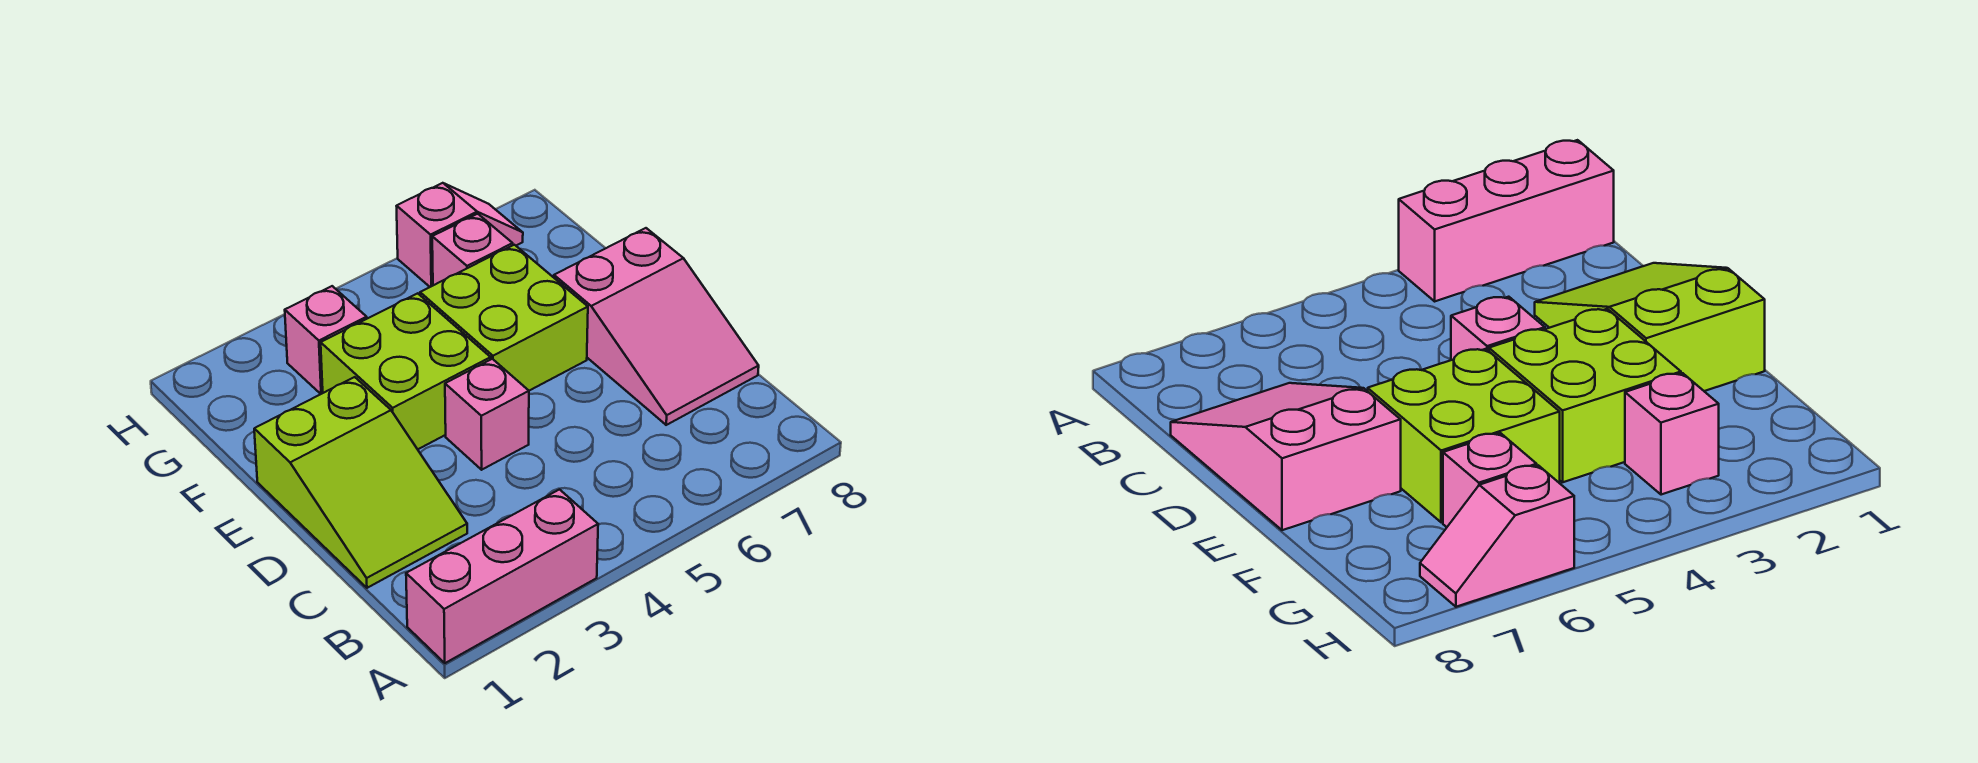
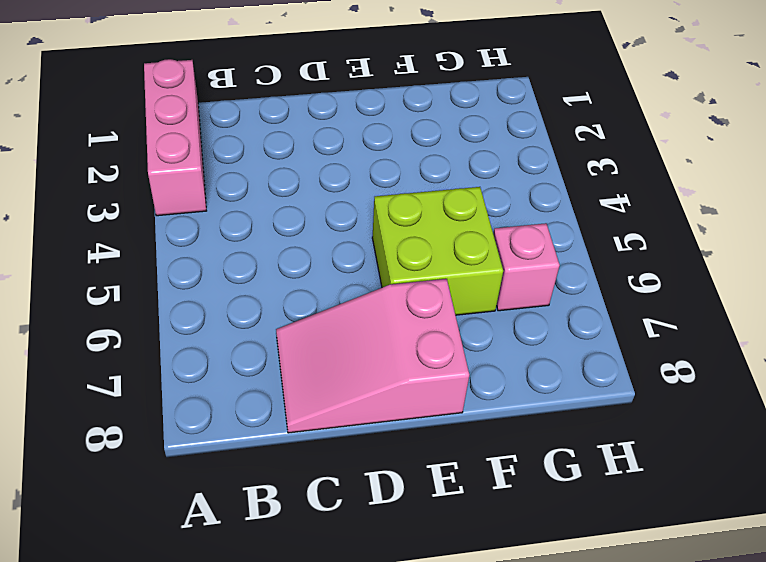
none -> lime slope C1:E2 level 1 top E
none -> pink brick D4 level 1

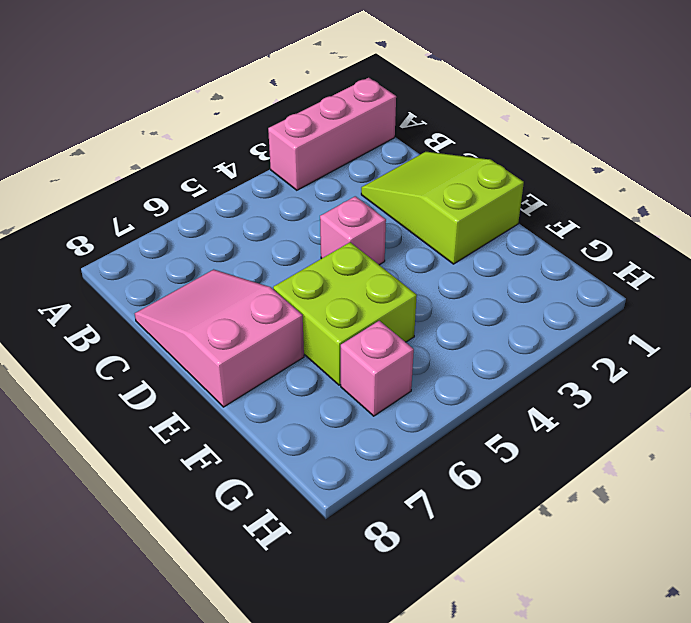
none -> lime brick E3:F4 level 1
none -> pink brick G3 level 1

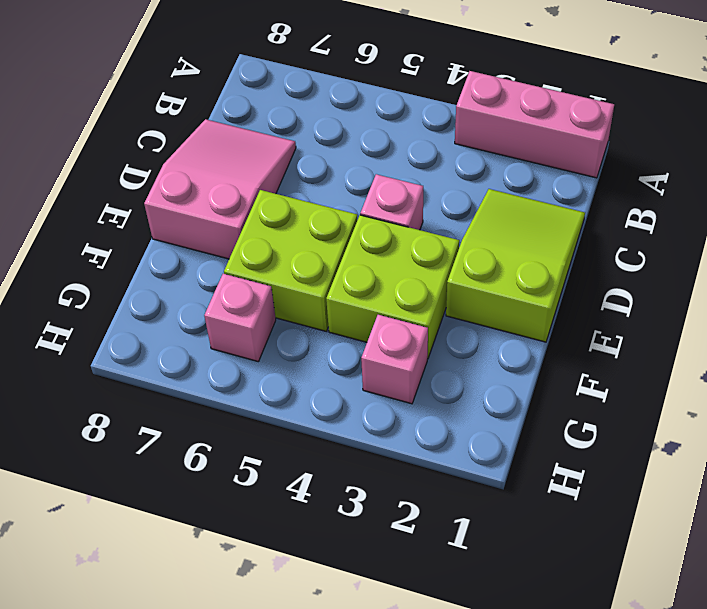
none -> pink slope H6:H7 level 1 top 6

